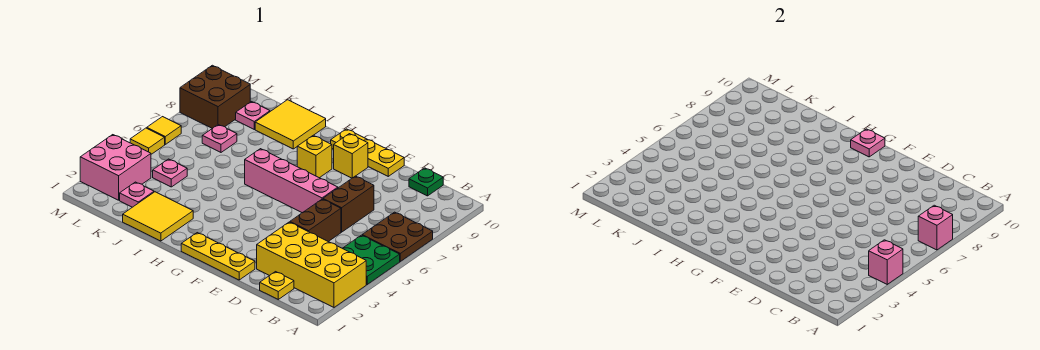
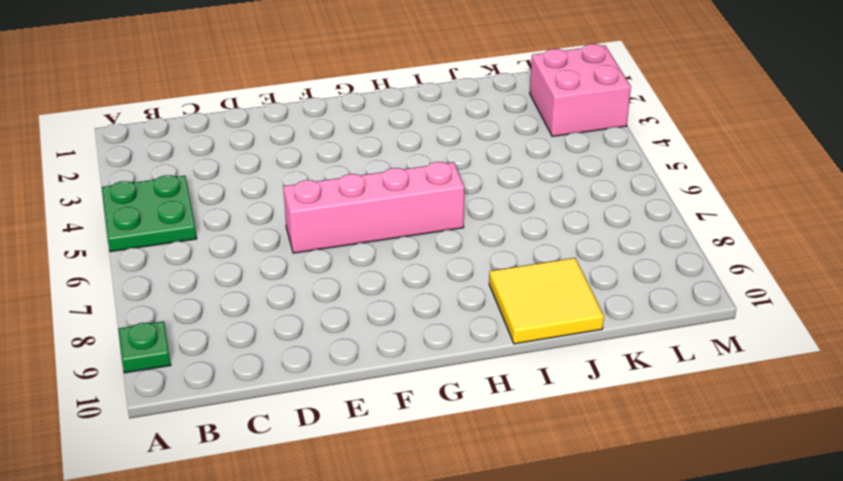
green plate A9 level 1 -> green plate C10 level 1
none -> yellow brick A2:D3 level 1
none -> brown plate A6:B7 level 1
none -> yellow plate C1 level 1

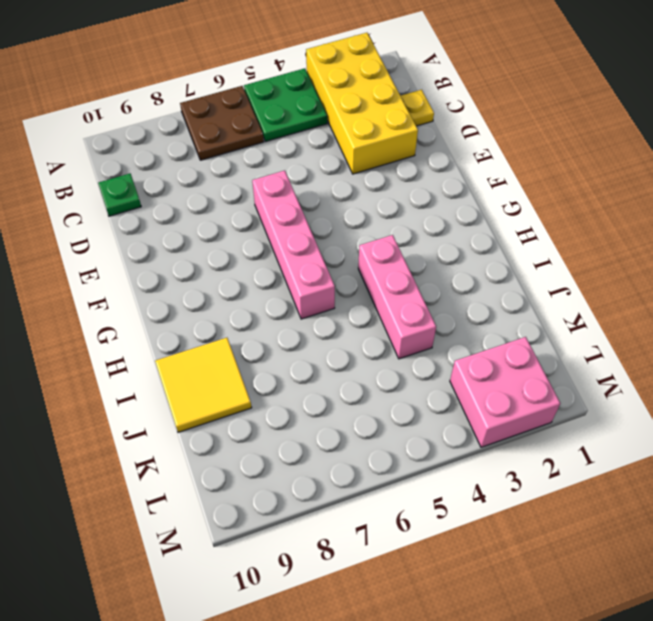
pink brick H4:J4 level 1 -> none
none -> brown brick D4:D5 level 1
none -> brown brick D6:D7 level 1
none -> yellow plate E1:G1 level 1

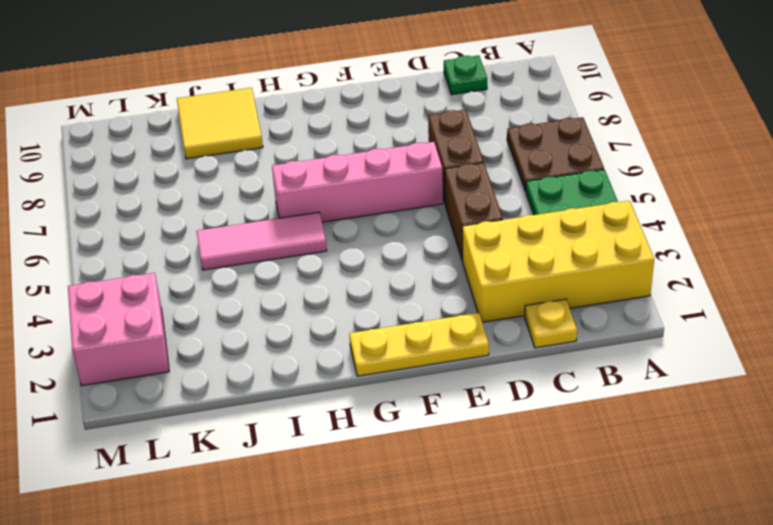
pink tile H5:J5 level 1 -> none
none -> yellow plate E10:G10 level 1
none -> yellow brick F9 level 1
none -> yellow brick G8 level 1

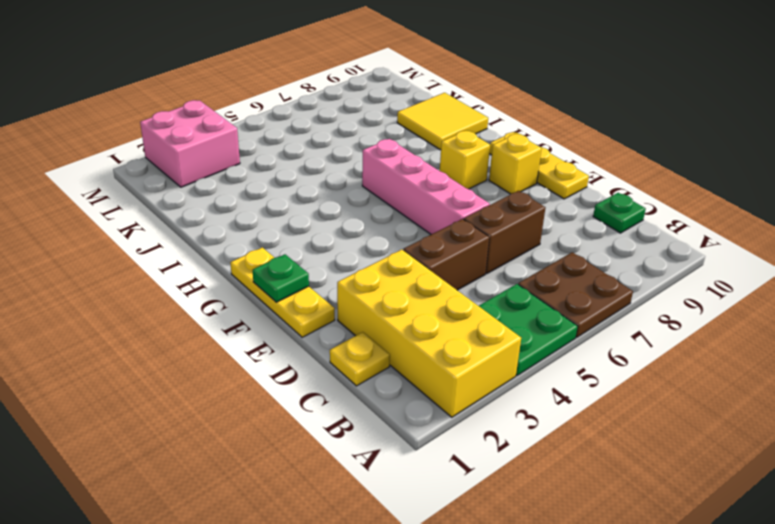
green plate F1 level 2 -> none
none -> yellow tile I1:J2 level 1
none -> pink plate K2 level 1
none -> pink plate K4 level 1

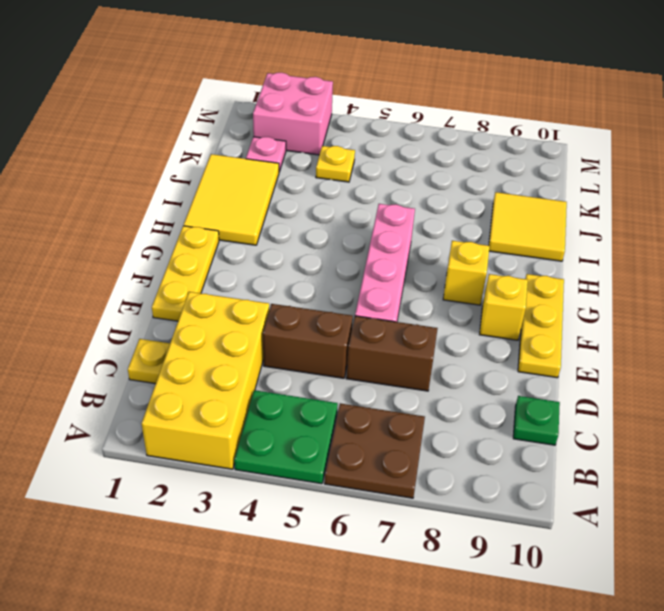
yellow tile H1:J2 level 1 -> yellow tile I1:J2 level 1
yellow plate K4 level 1 -> pink plate K4 level 1
none -> pink plate K7 level 1
none -> pink plate K9 level 1
none -> brown brick L8:M9 level 1

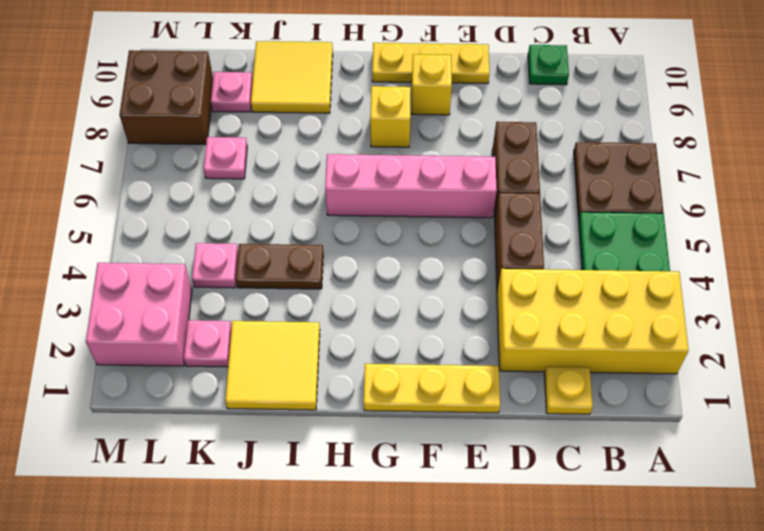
brown plate I4:J4 level 1 -> none
none -> yellow tile M5 level 1
none -> yellow tile M6 level 1
none -> pink brick A4 level 2

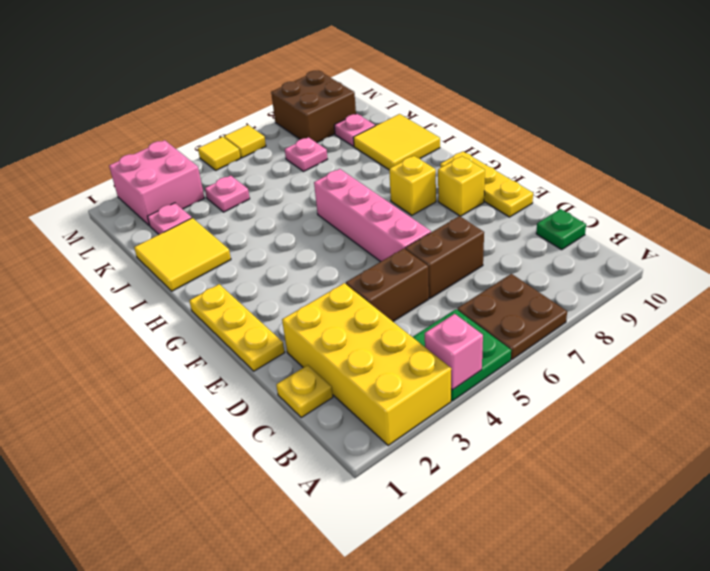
none -> pink brick A7 level 2
none -> pink plate G10 level 2

